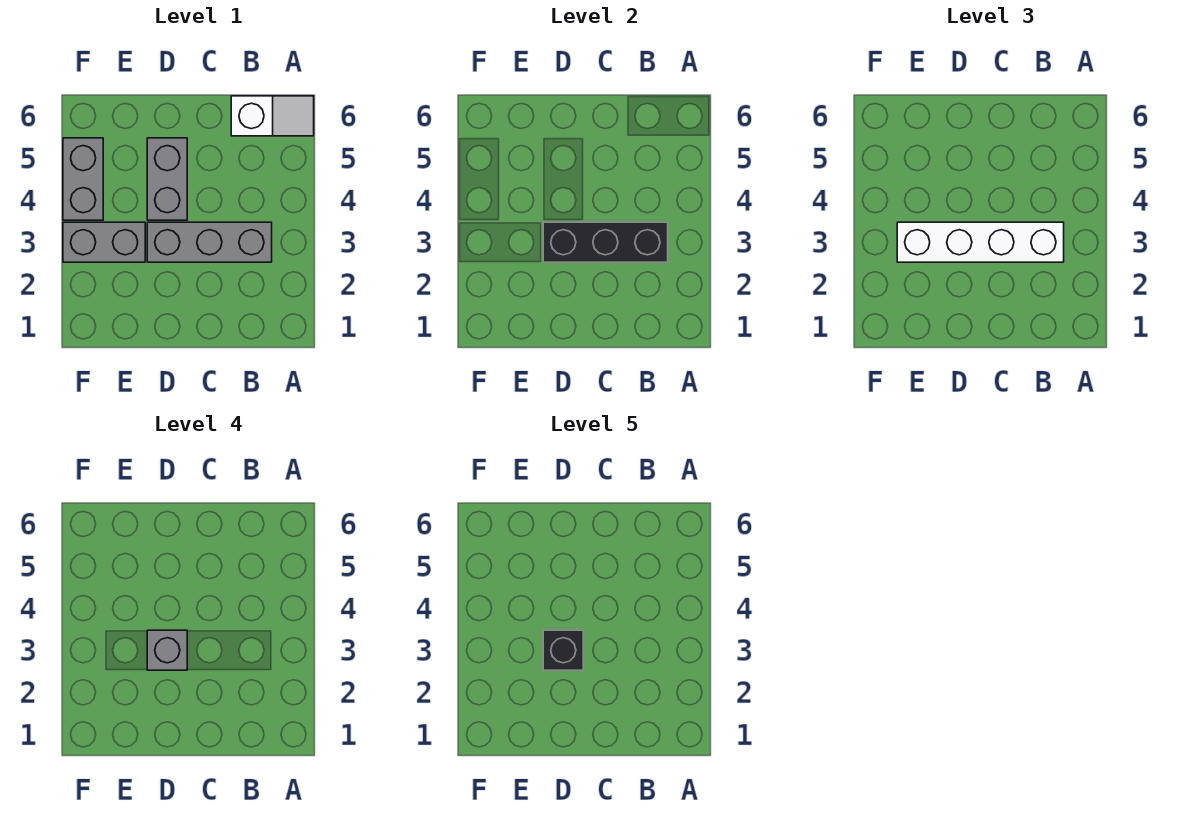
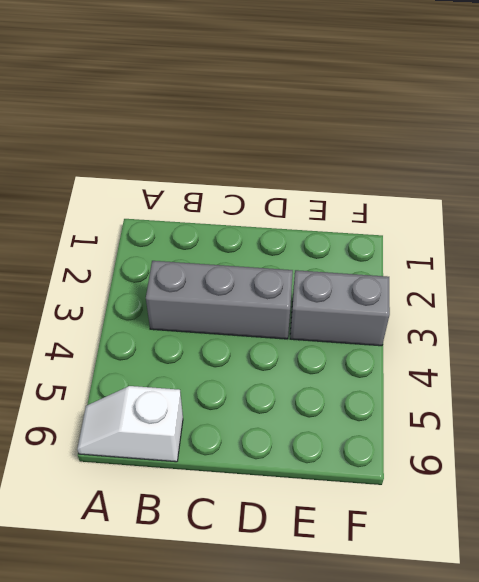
none -> grey brick D4:D5 level 1
none -> grey brick F4:F5 level 1

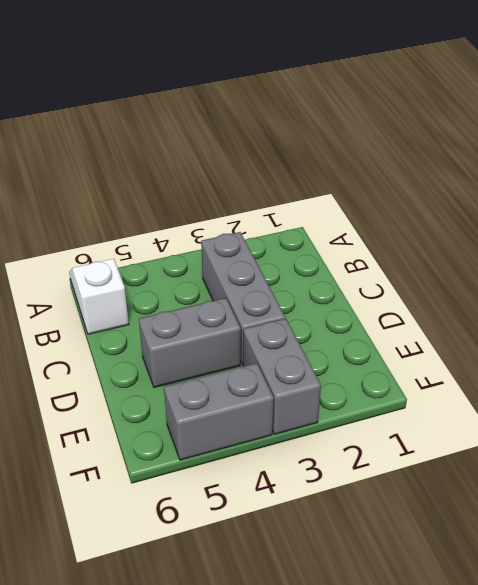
none -> black brick B3:D3 level 2
none -> white brick B3:E3 level 3

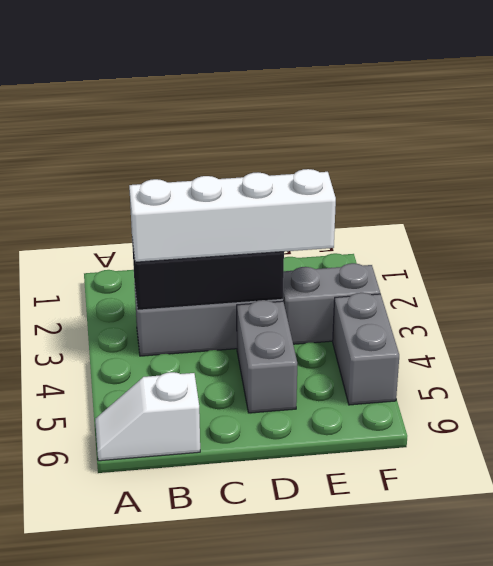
none -> grey brick D3 level 4
none -> black brick D3 level 5

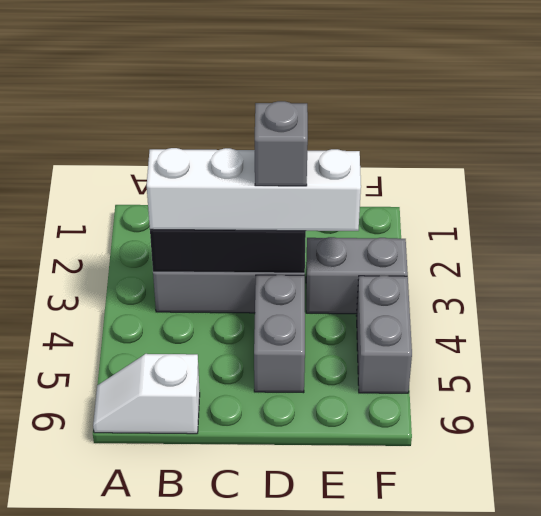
none -> black brick D3 level 5

